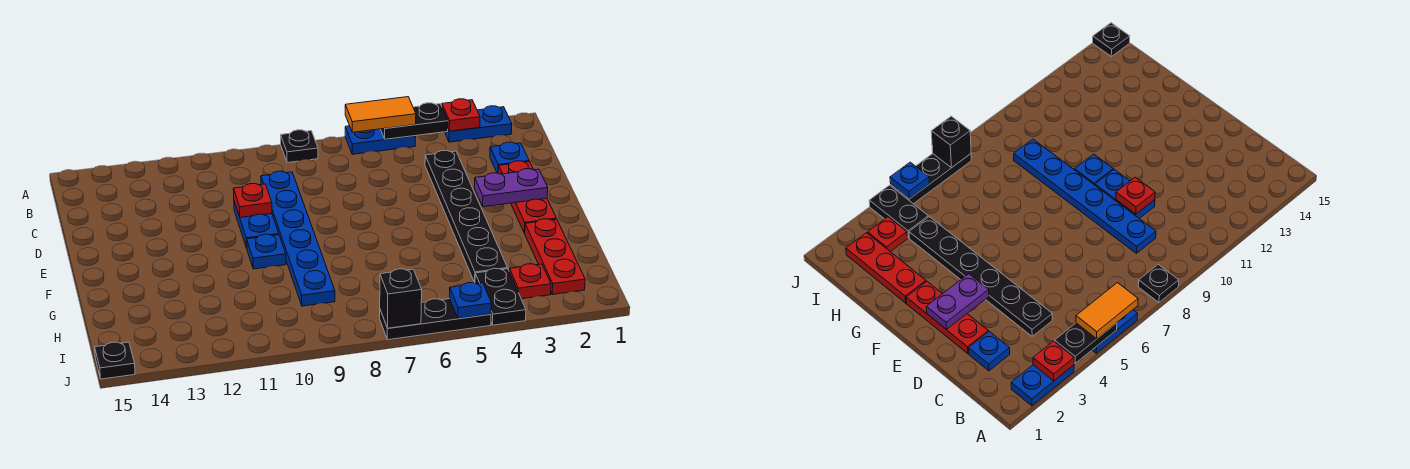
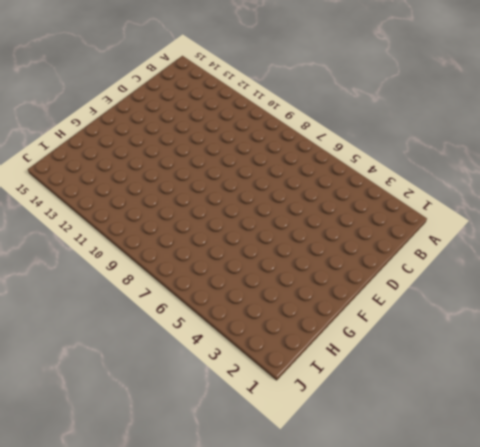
none -> blue plate A2:A3 level 1
none -> blue plate A5:A6 level 1
none -> black plate A8 level 1

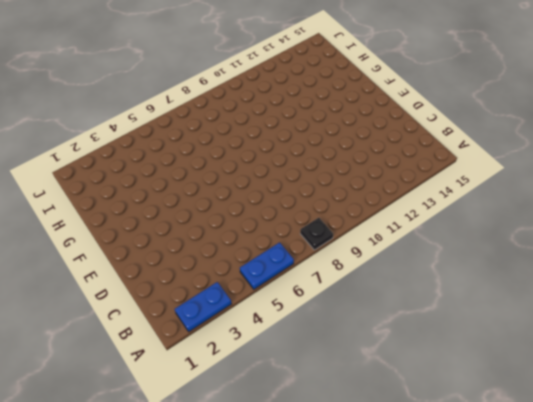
none -> blue plate C2 level 1
none -> black plate C4:H4 level 1
none -> blue plate C9:H9 level 1

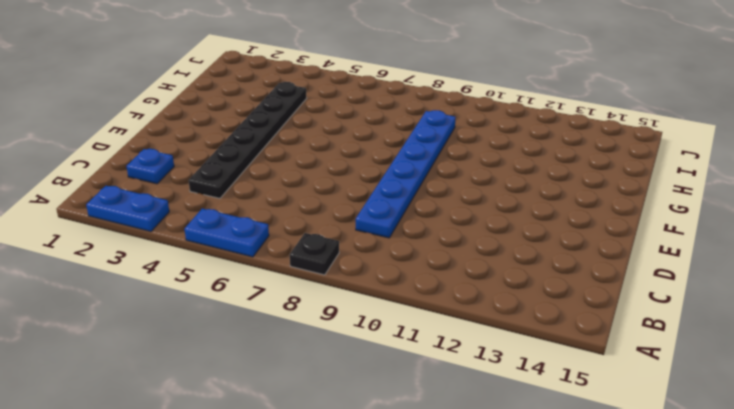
none -> red plate D2:F2 level 1
none -> blue plate D10:E10 level 1
none -> blue plate F10 level 1

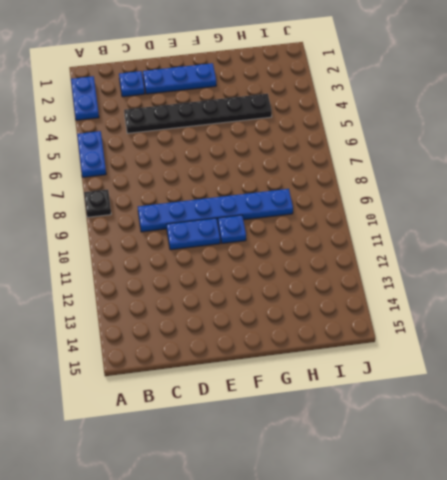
blue plate D2:F2 level 1 -> red plate D2:F2 level 1
none -> red plate G2:I2 level 1
none -> red plate I3 level 1
none -> black plate I4:J4 level 1

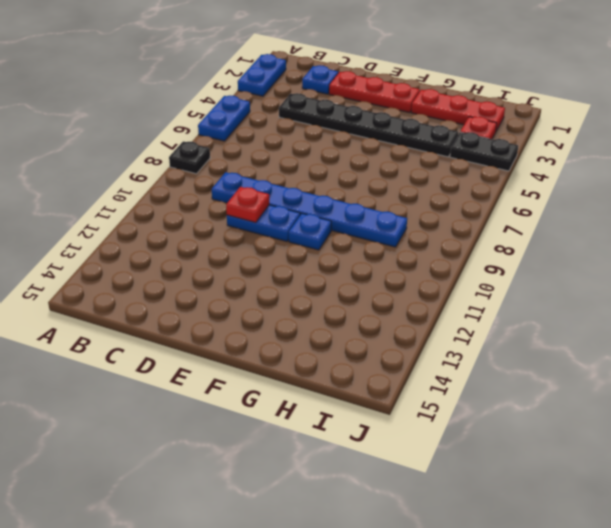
none -> black plate J5:J7 level 1
none -> black plate J15 level 1
none -> red plate A3 level 2

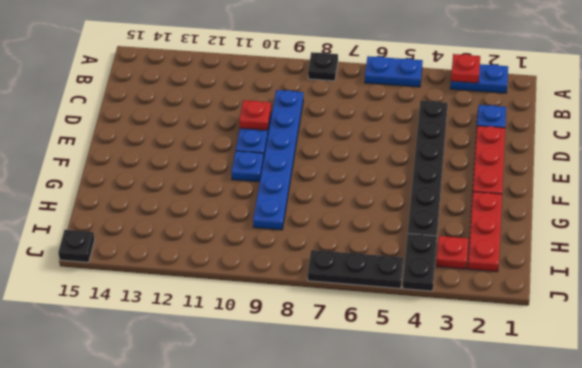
none -> black plate A4:A5 level 2
none -> purple plate E2:E3 level 2
none -> blue plate J5 level 2

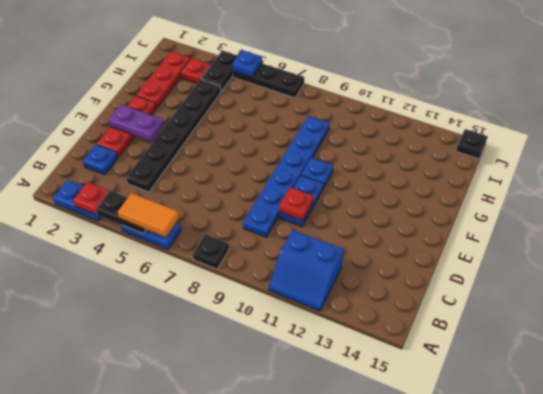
blue slope A11:B12 level 1 top B -> none
none -> black brick J7 level 2

